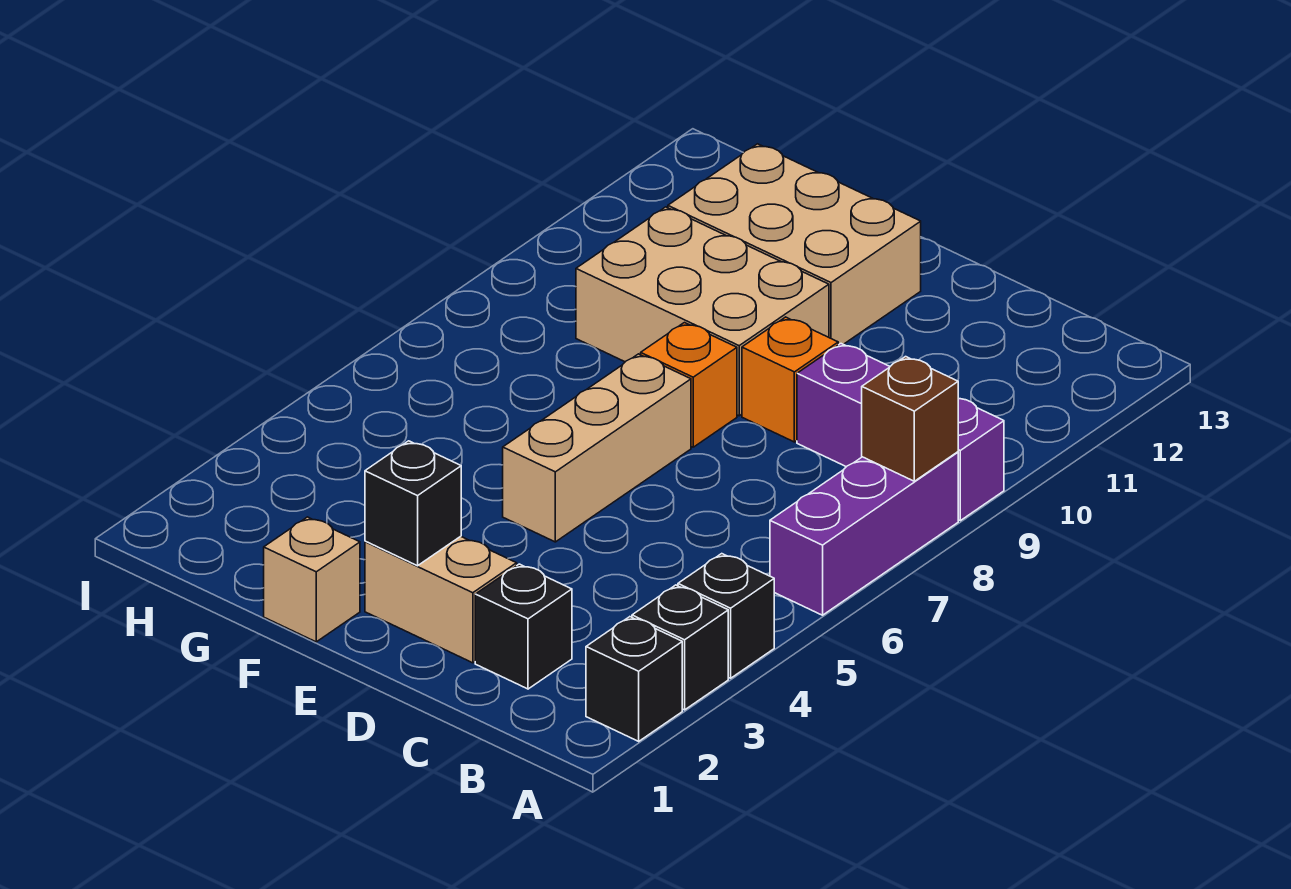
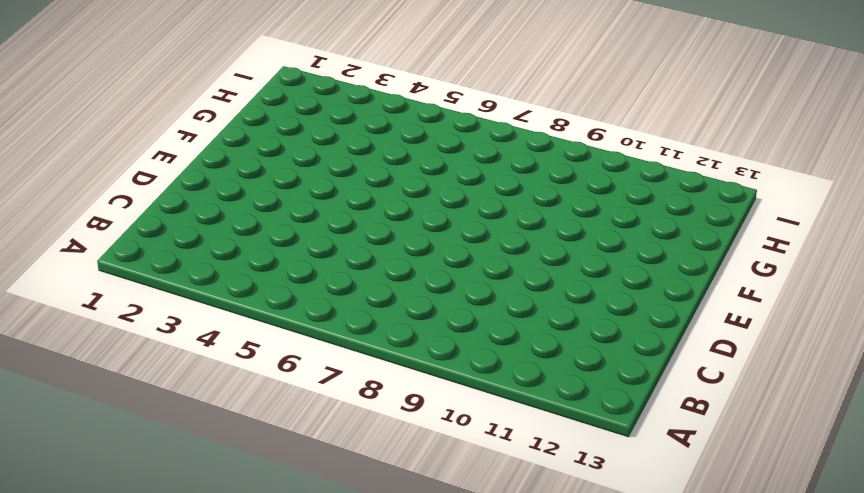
none -> black brick A2 level 1
none -> black brick A3 level 1
none -> black brick A4 level 1

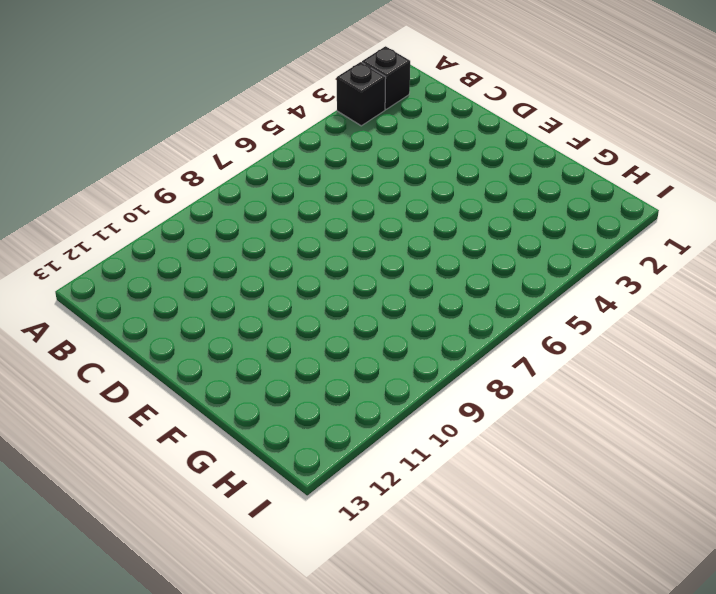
none -> black brick A4 level 1
none -> purple brick A6:A8 level 1
none -> purple brick A9:C9 level 1

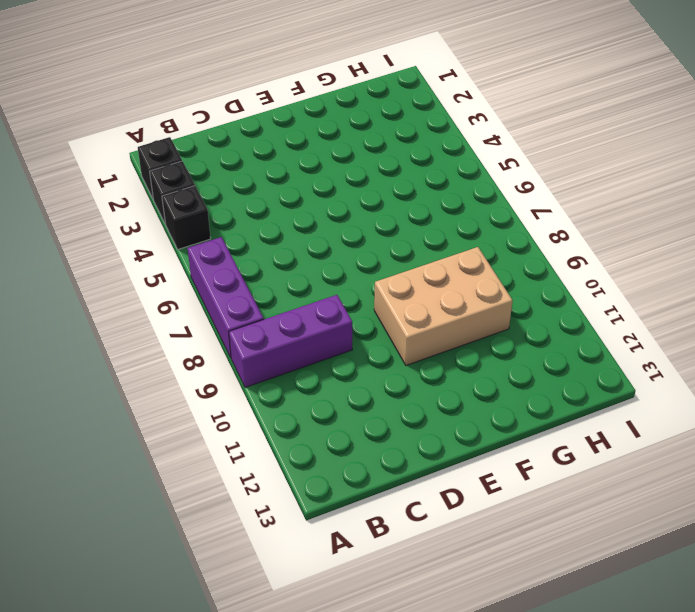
none -> black brick C2 level 1
none -> tan brick D2:E2 level 1
none -> orange brick D9 level 1

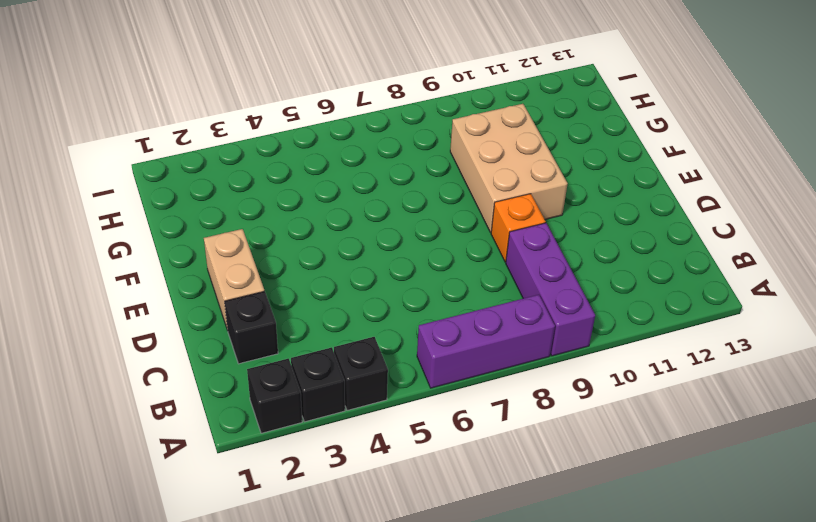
none -> tan brick E5:E7 level 1
none -> orange brick E8 level 1
none -> tan brick E11:G12 level 1

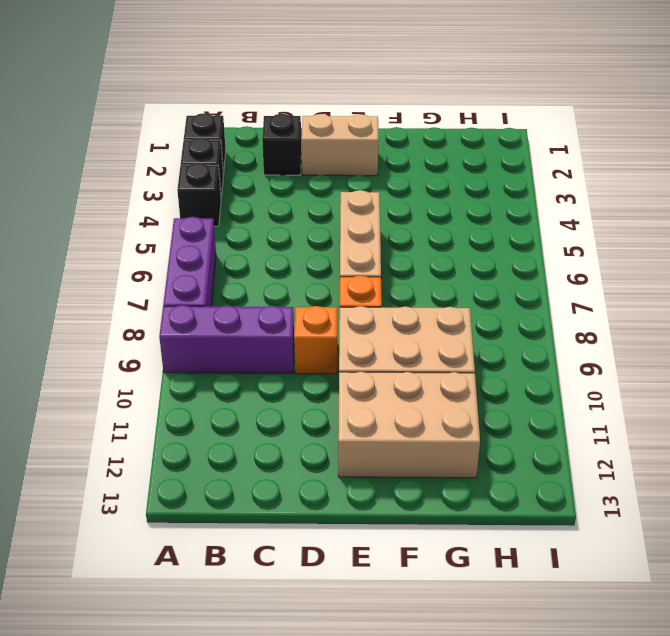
none -> tan brick F1 level 1
none -> brown brick A8 level 2
none -> black brick E2 level 2

